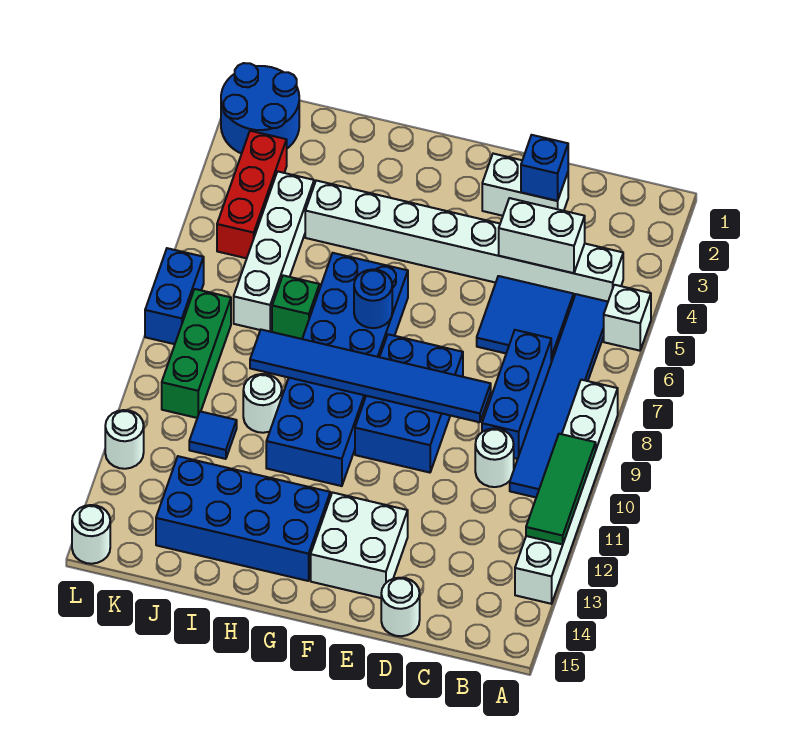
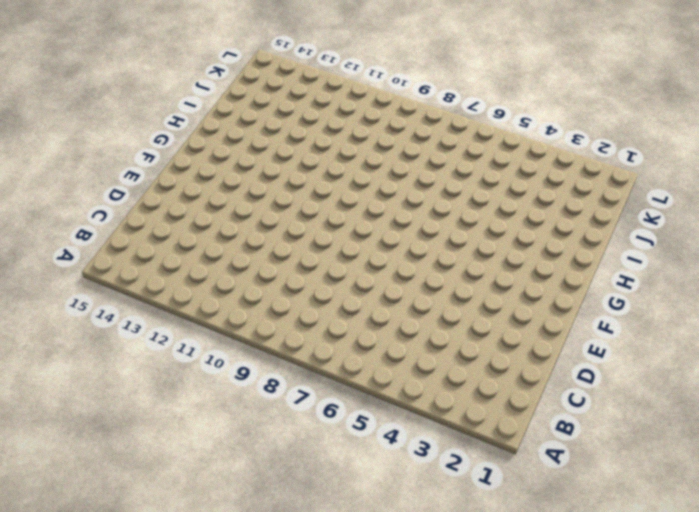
none -> white brick A5 level 1
none -> white brick A8:A13 level 1
none -> white brick B4:I4 level 1

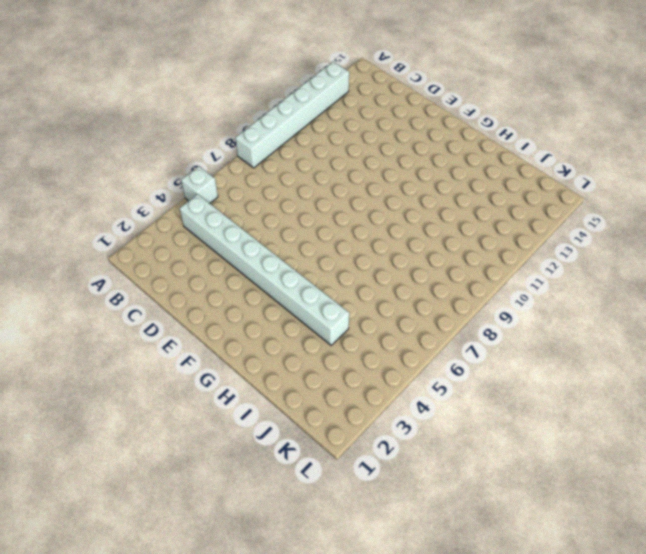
none -> blue tile B5:B10 level 1
none -> blue tile C5:D6 level 1
none -> blue brick C7:C9 level 1

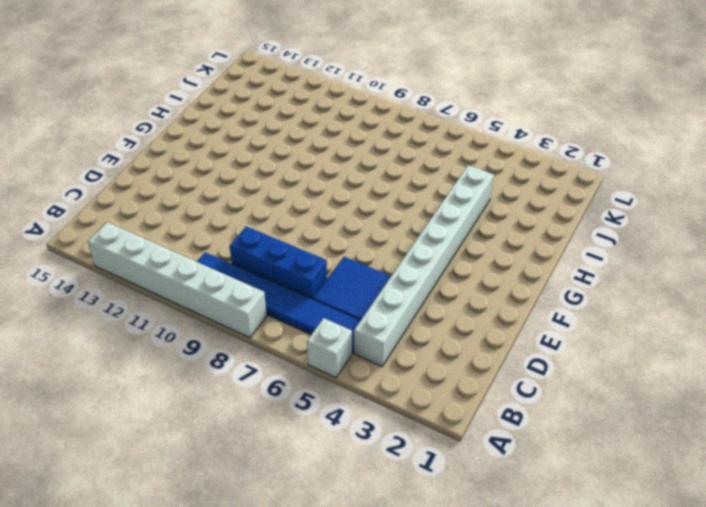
none -> white round brick C10 level 1
none -> white brick D2:E2 level 1
none -> white round brick D15 level 1

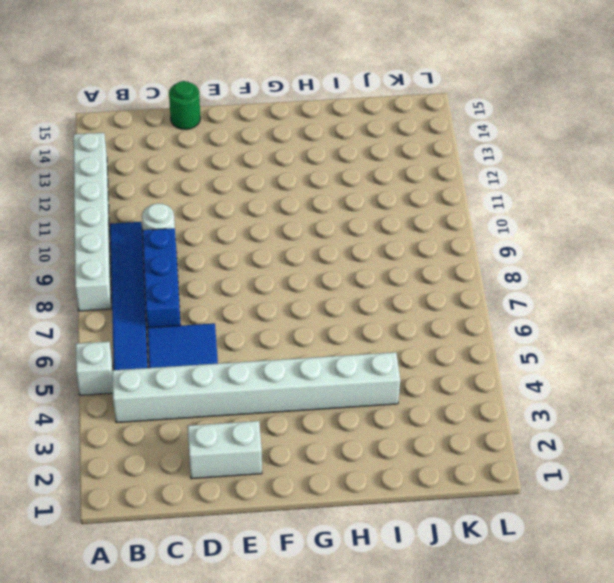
green round brick D15 level 1 -> white round brick D15 level 1
none -> blue brick E8:F10 level 1
none -> white brick E13:F14 level 1
none -> blue brick G6:H11 level 1

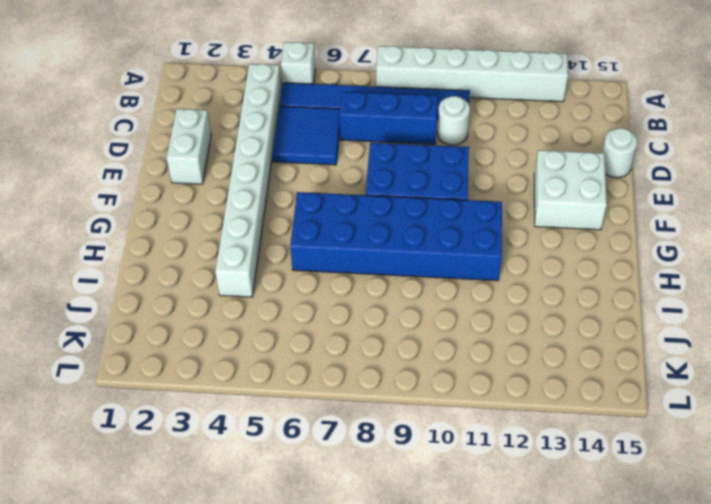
none -> blue brick G13:J14 level 1
none -> green brick I7 level 1
none -> white round brick I10 level 1

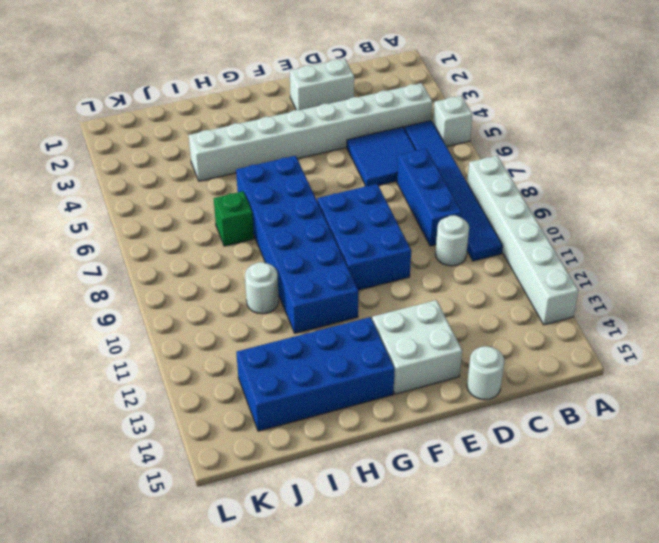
none -> white brick J4:J7 level 1
none -> blue tile J11 level 1
none -> blue round brick K1:L2 level 1

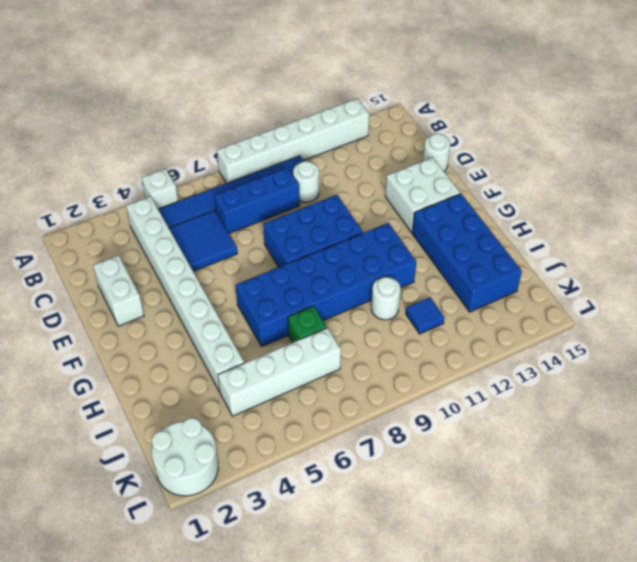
white round brick K1:L2 level 1 -> blue round brick K1:L2 level 1
none -> red brick K3:K5 level 1
none -> green brick K8:K10 level 1
none -> blue brick L7:L8 level 1

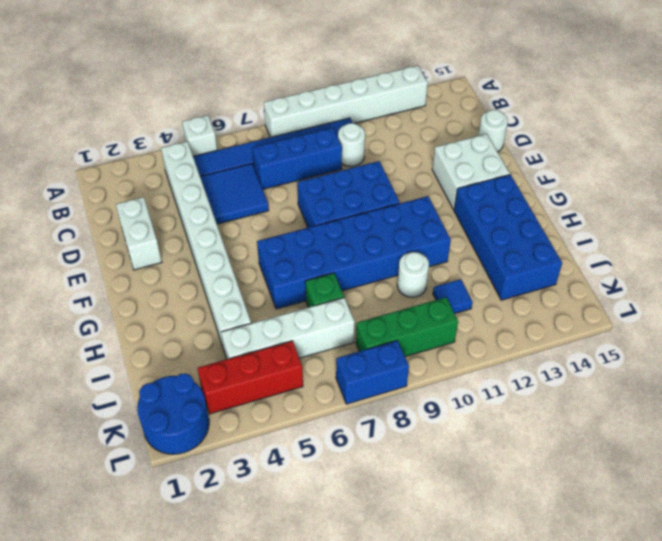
none -> white round brick L12 level 1
none -> white round brick L15 level 1
none -> green tile A10:A12 level 2

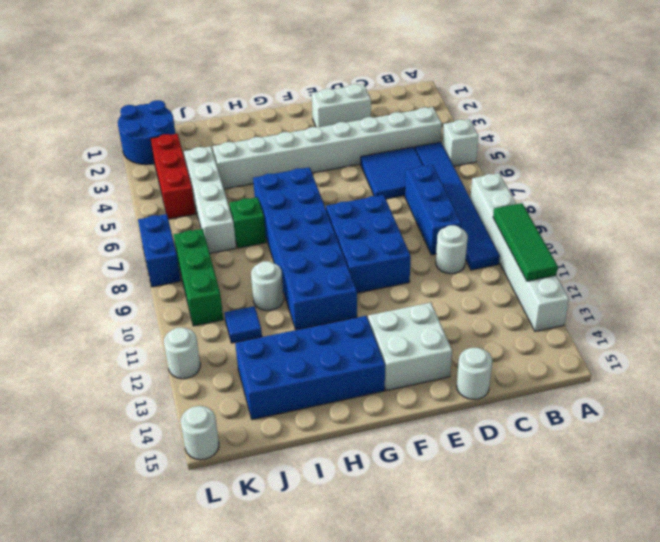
none -> white brick C4:D4 level 2
none -> blue brick D2 level 2
none -> blue tile D9:I9 level 2

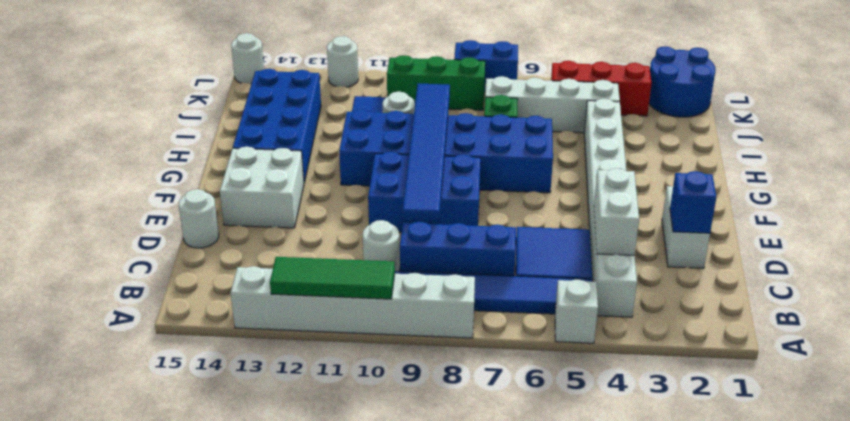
none -> blue round brick G7 level 2

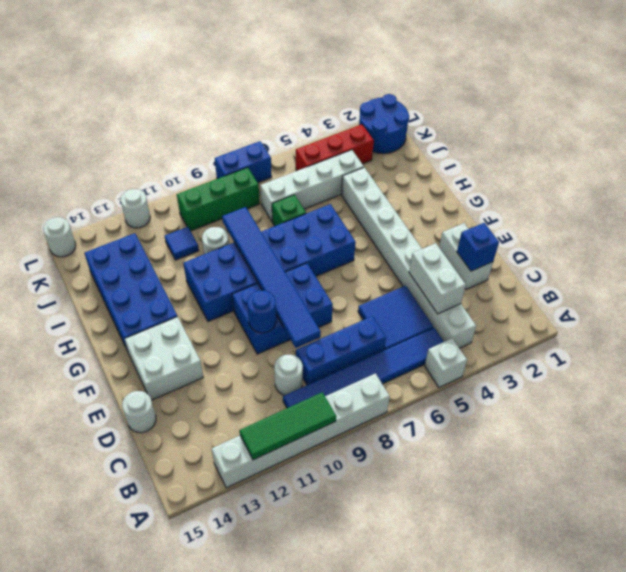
blue round brick E10 level 2 -> blue round brick G7 level 2

